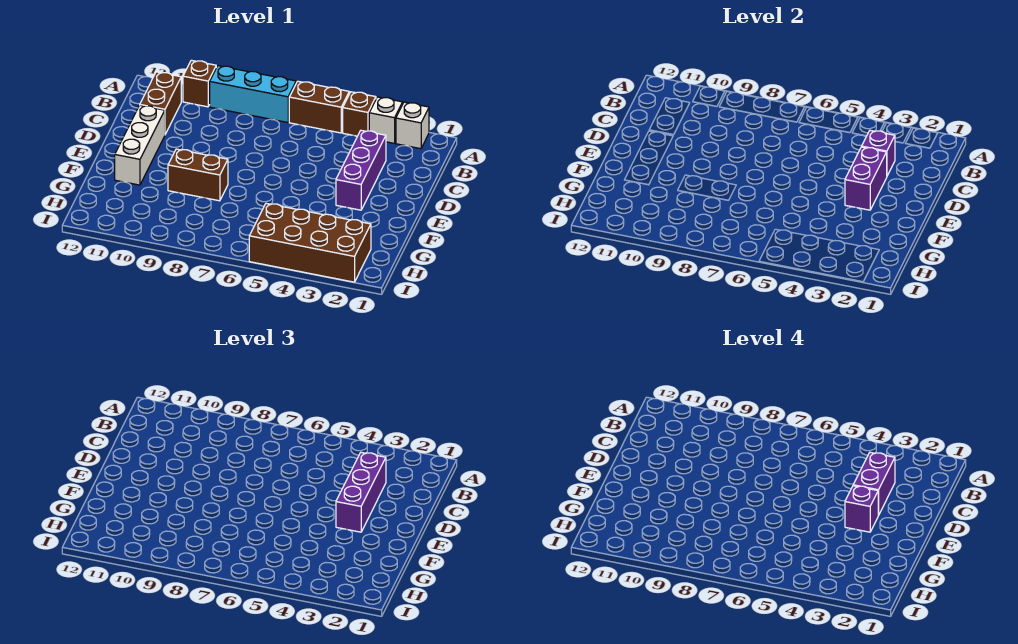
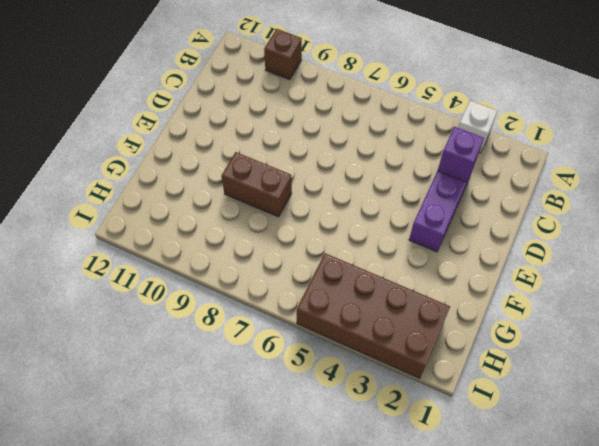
none -> white brick A2 level 1
none -> brown brick A4 level 1
none -> brown brick A5:A6 level 1

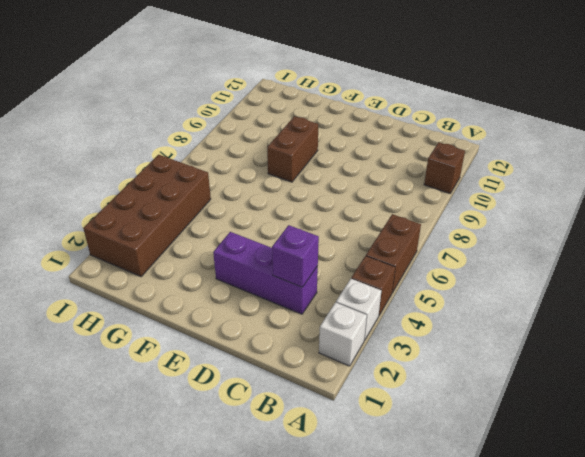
none -> cyan brick A7:A9 level 1
none -> brown brick B11:C11 level 1
none -> white brick D11:F11 level 1

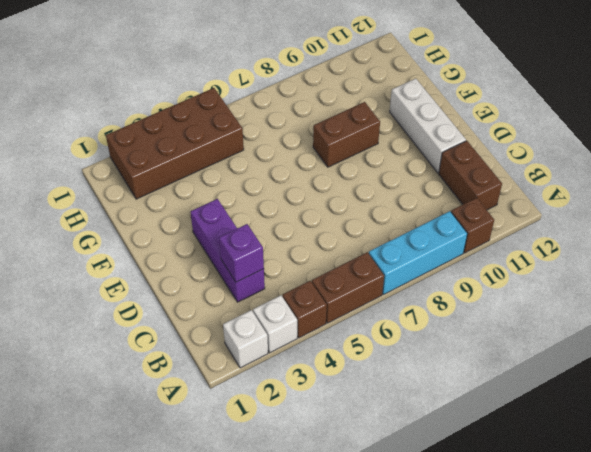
none -> purple brick D3:E3 level 2
none -> purple brick C3:E3 level 3
none -> purple brick C3:D3 level 4

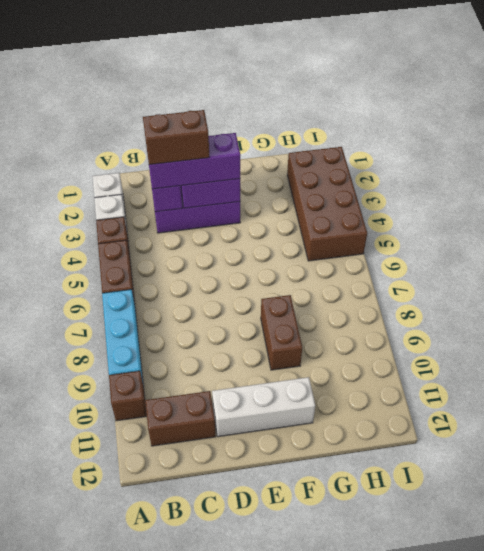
brown brick C3:D3 level 4 -> purple brick C3:D3 level 4
none -> purple brick E3 level 4

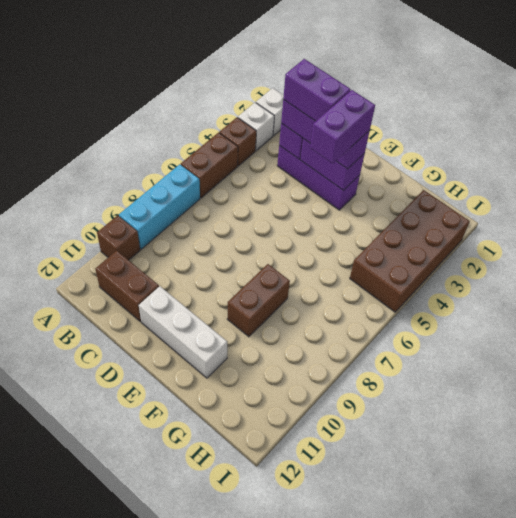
purple brick E3:E4 level 4 -> purple brick E3 level 4

